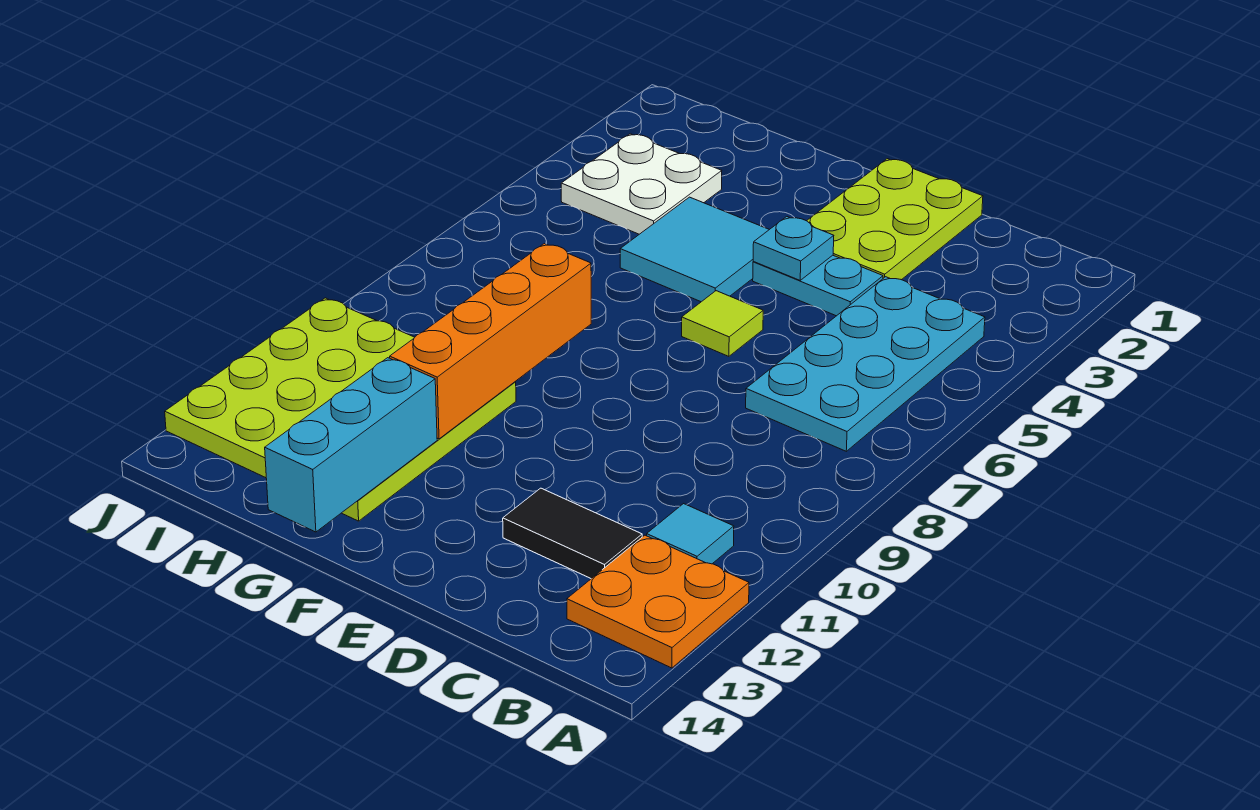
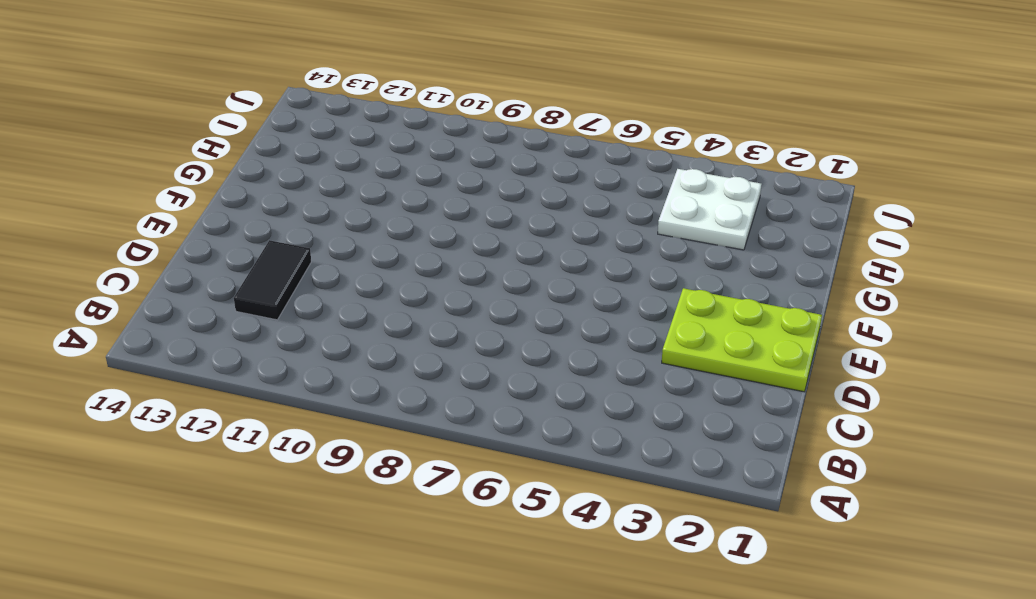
none -> orange plate A12:B13 level 1
none -> cyan plate B4:C7 level 1
none -> cyan tile B11 level 1

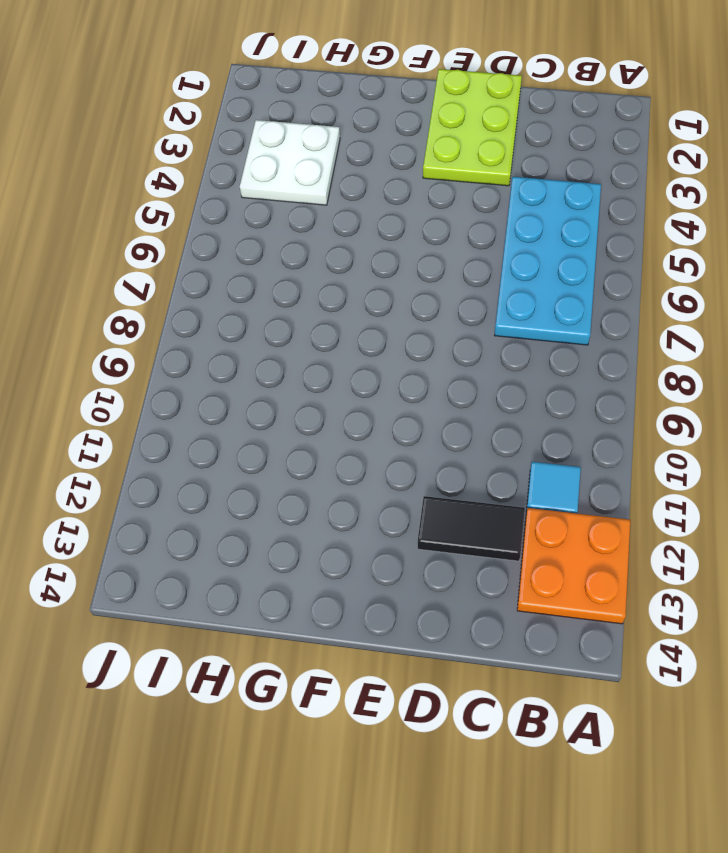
none -> cyan plate D4:E4 level 1
none -> lime tile E6 level 1
none -> cyan tile F4:G5 level 1

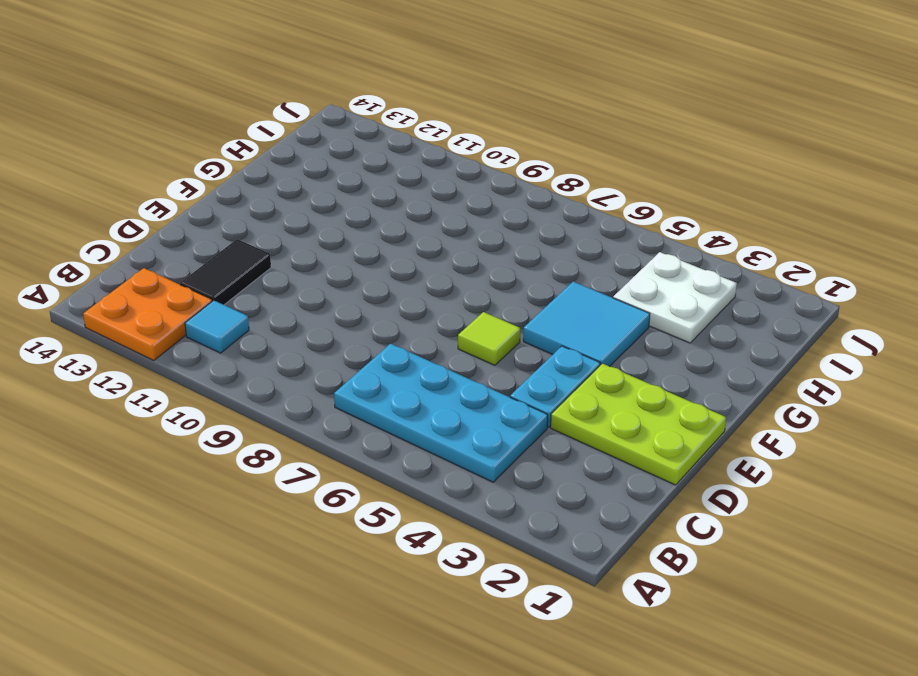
none -> lime plate G10:J13 level 1
none -> cyan plate E4 level 2
none -> orange brick G8:G11 level 2

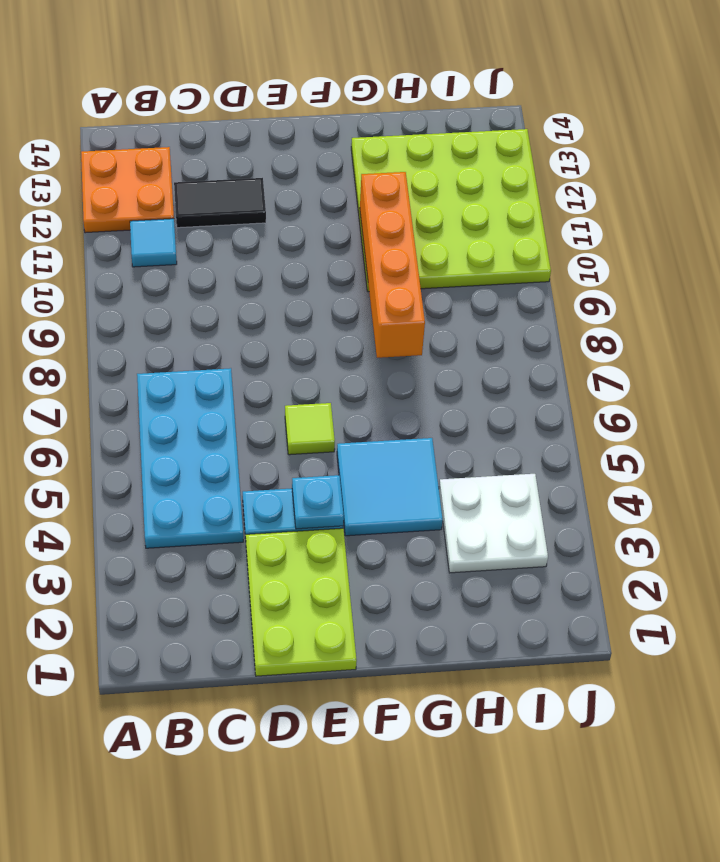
none -> cyan brick G12:G14 level 2

